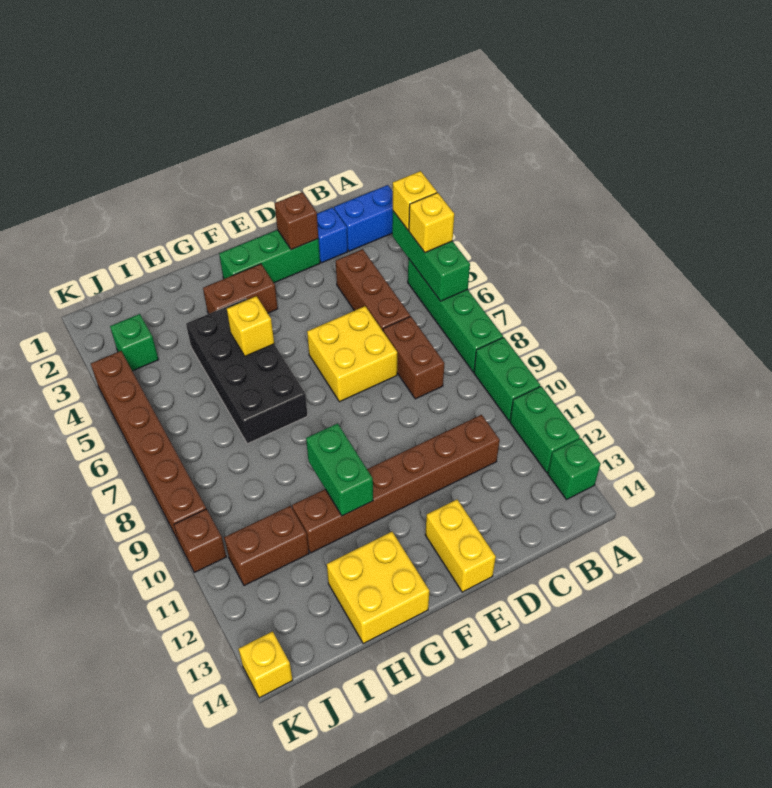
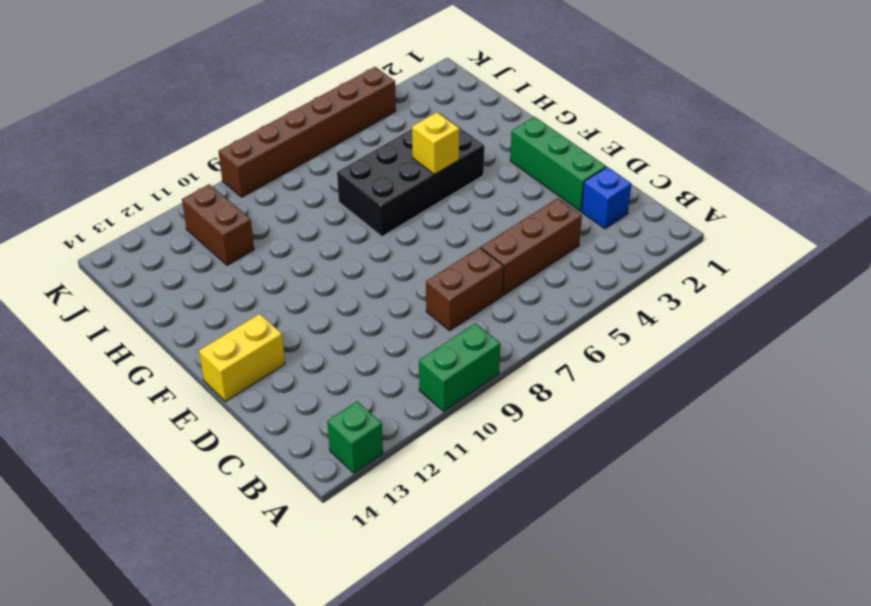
none -> blue brick A2:B2 level 1
none -> green brick A5:A8 level 1
none -> green brick A11:A12 level 1

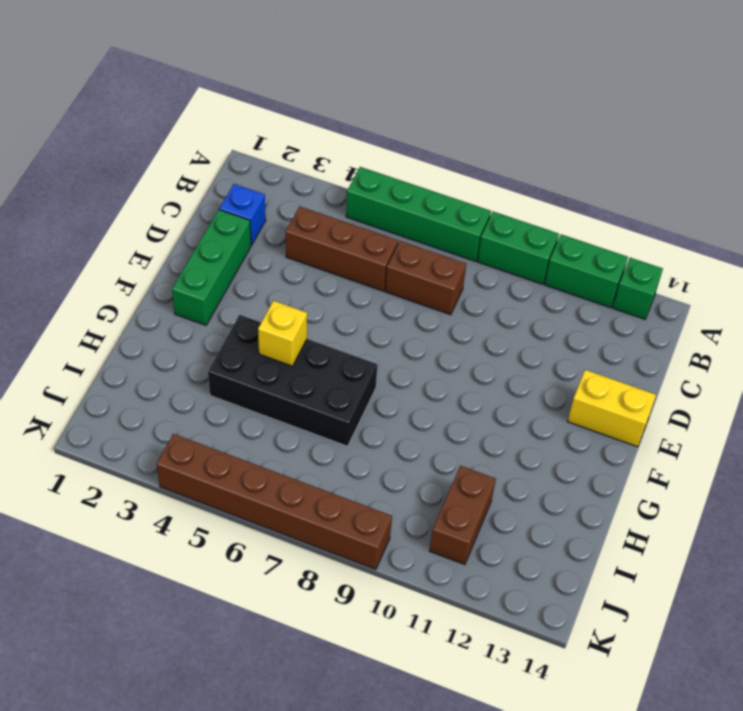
none -> blue brick A2:B2 level 1
none -> brown brick C11:H11 level 1
none -> yellow brick D6:E7 level 1

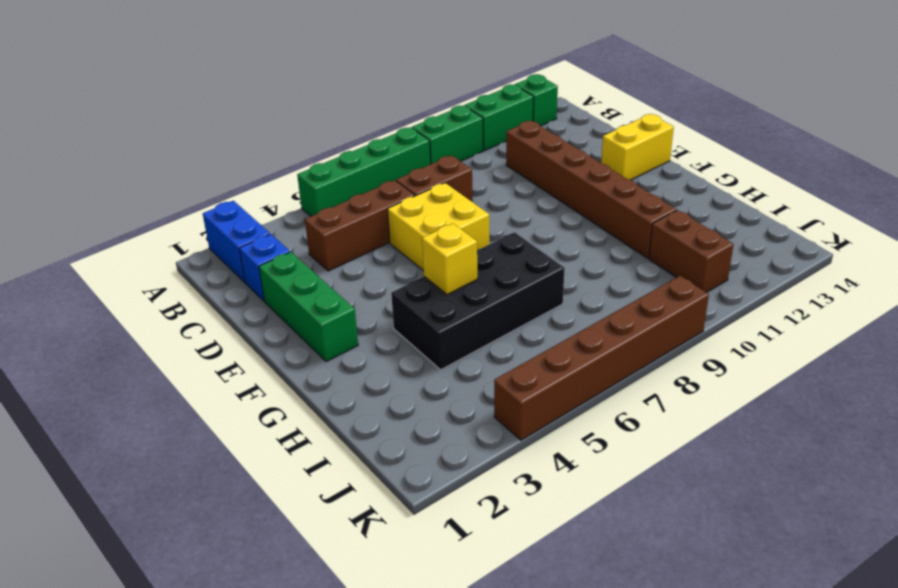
none -> brown brick F3:G3 level 1
none -> yellow brick G13:H14 level 1
none -> green brick J3 level 1

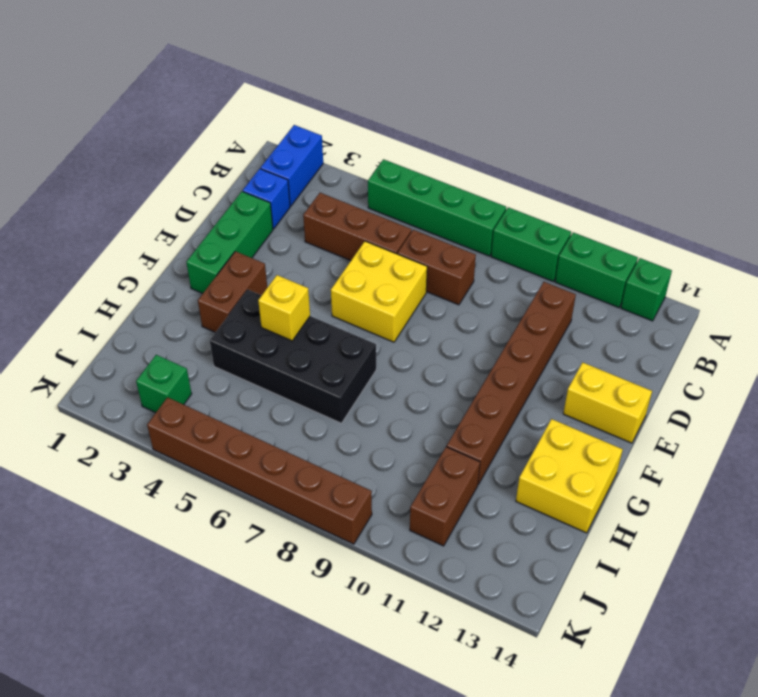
none -> brown brick K10 level 1
none -> yellow brick K14 level 1
none -> green brick A4:A6 level 2

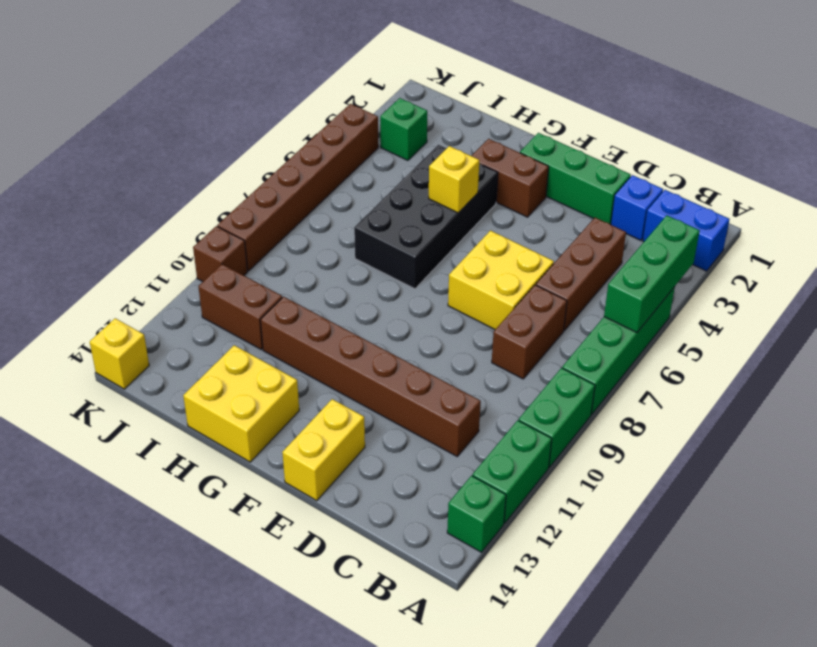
none -> brown brick D2 level 2
none -> green brick G10:G11 level 2
none -> yellow brick A4 level 3

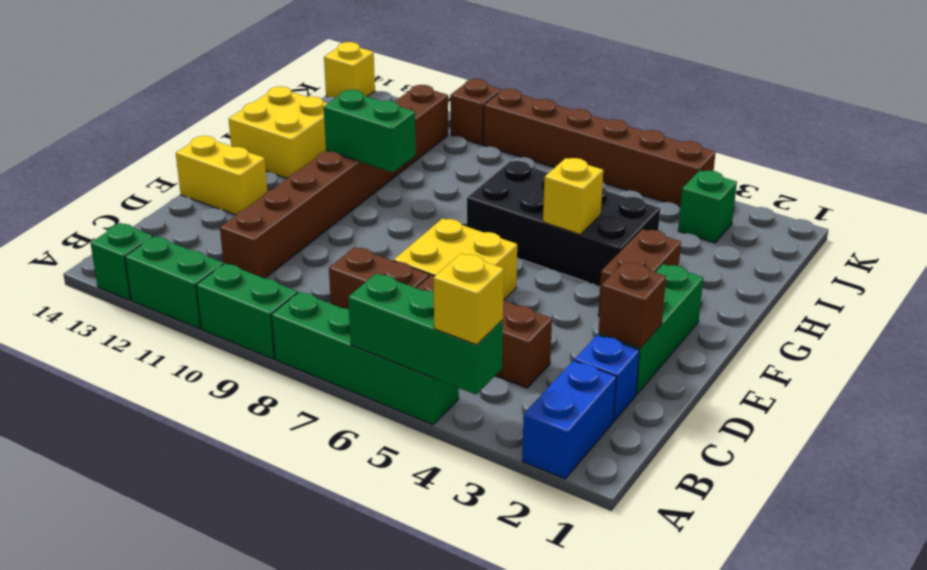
none -> yellow brick A5 level 3

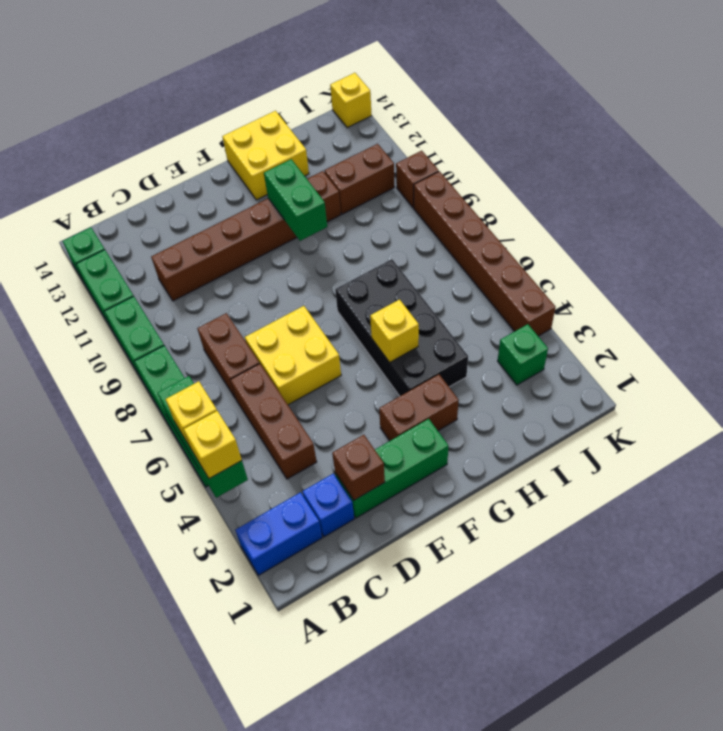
none -> yellow brick E13:E14 level 1

